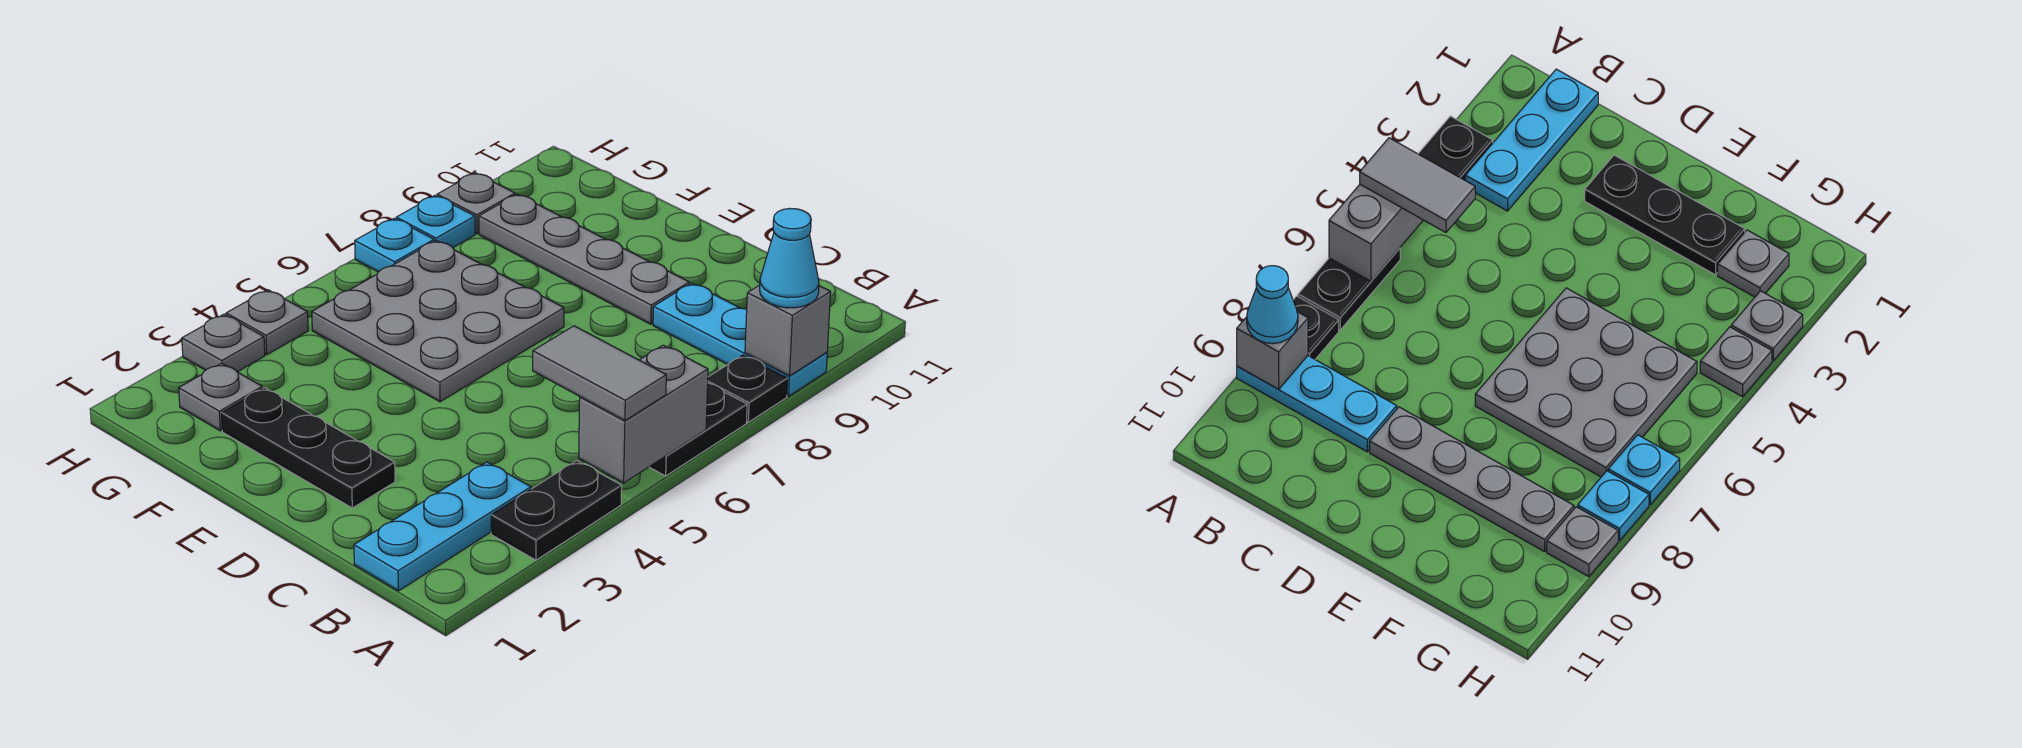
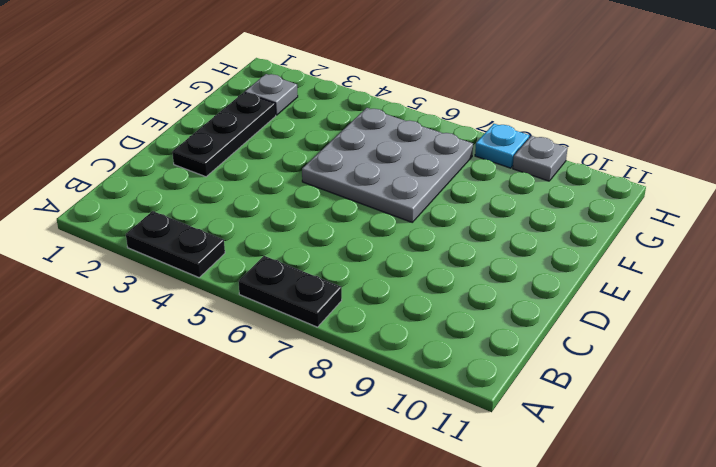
none -> black plate A8 level 1
none -> cyan plate A9:C9 level 1
none -> cyan plate B1:B3 level 1

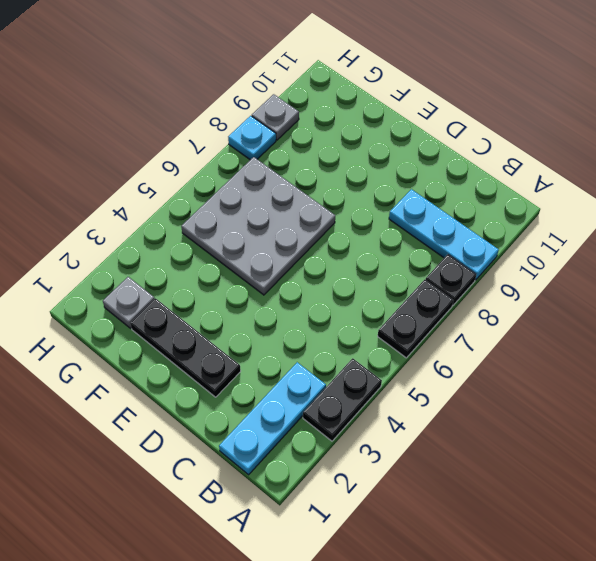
none -> grey plate D9:G9 level 1
none -> grey plate H3 level 1
none -> grey plate H4 level 1

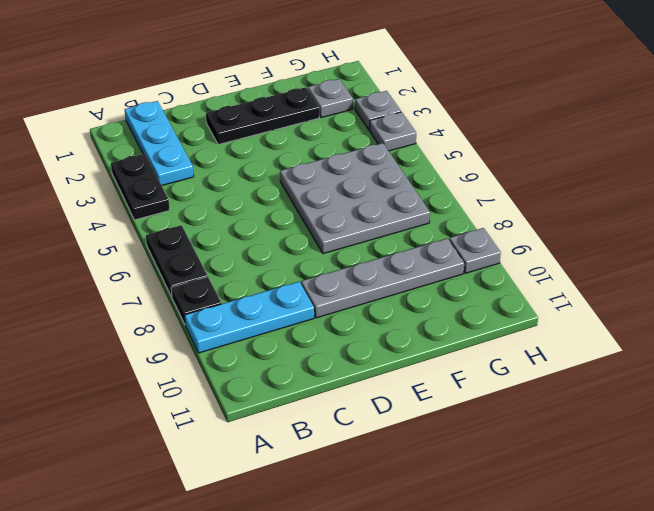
none -> cyan plate H7 level 1
none -> cyan plate H8 level 1
none -> grey brick A5:A6 level 2

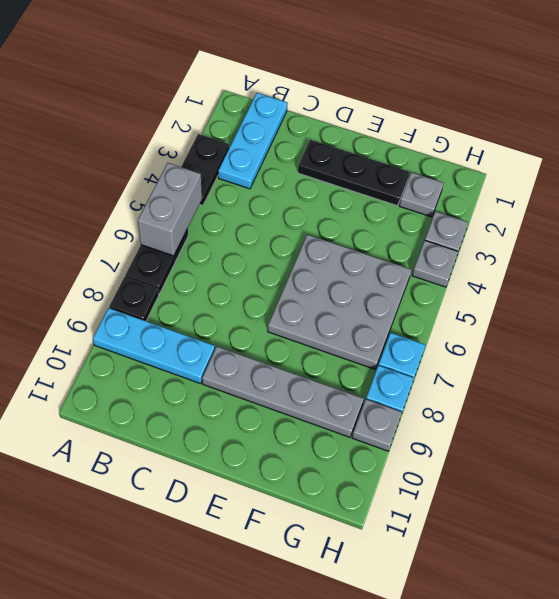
none -> grey brick A9 level 2
none -> grey tile A5:B5 level 3
none -> cyan cone A9 level 3

